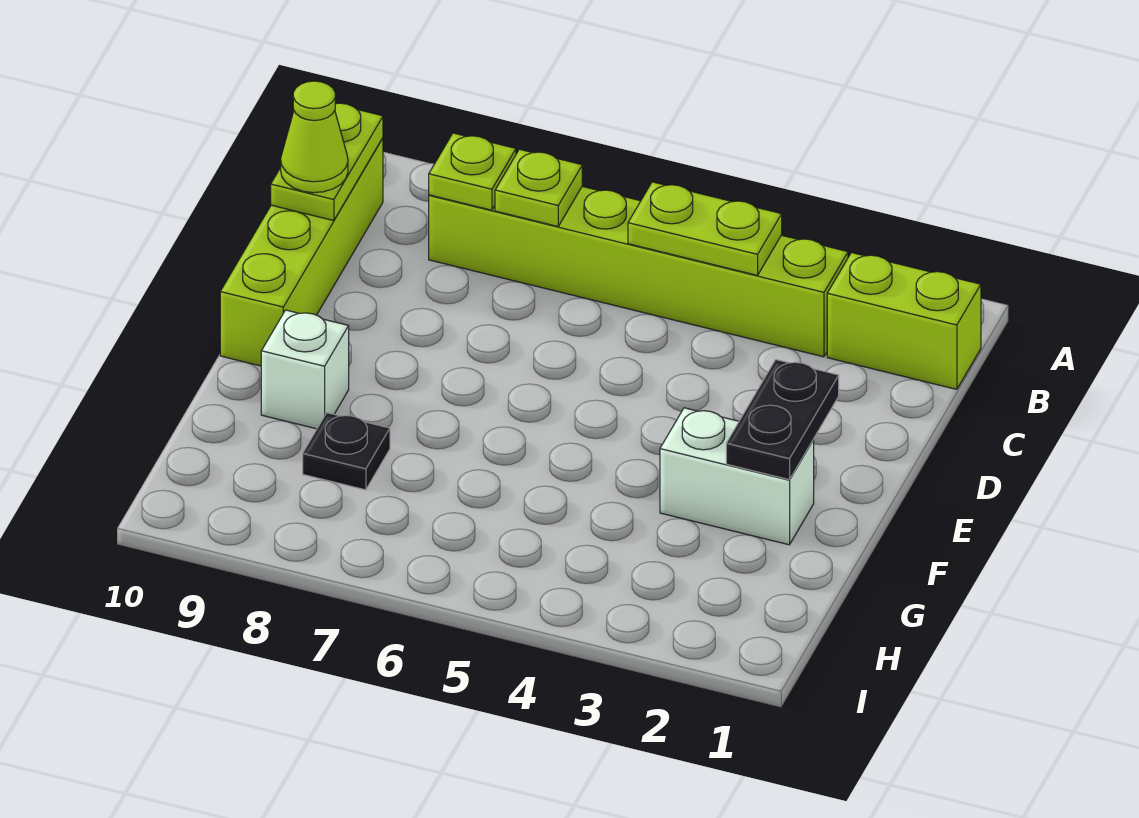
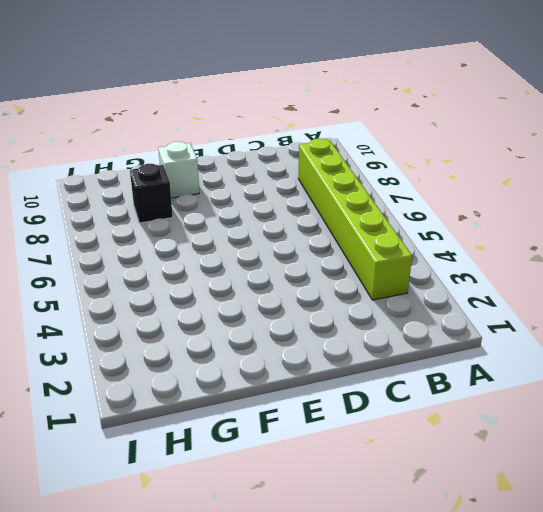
black brick G8 level 1 -> black plate G8 level 1
none -> lime brick B1:B2 level 1
none -> lime brick B10:E10 level 1
none -> white brick F2:F3 level 1

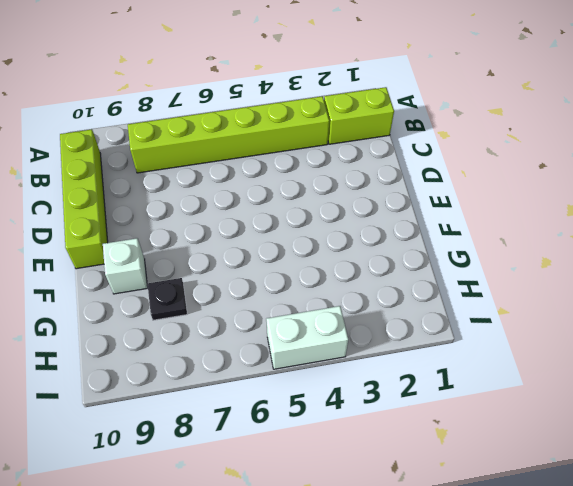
white brick I4:I5 level 1 -> white brick F2:F3 level 1
none -> lime plate B4:B5 level 2
none -> lime plate B7 level 2
none -> lime plate B8 level 2

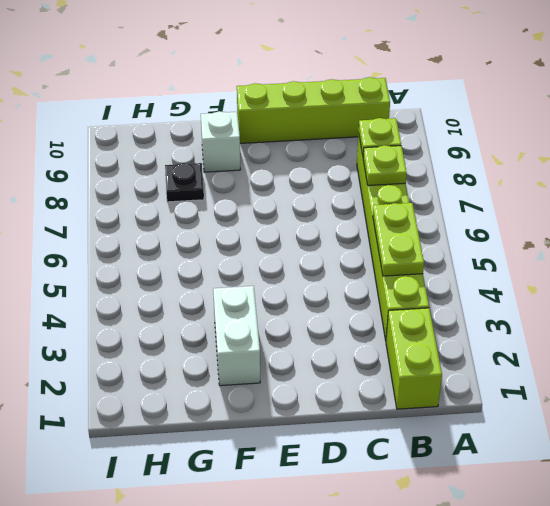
none -> lime plate B10:C10 level 2
none -> black plate E2:F2 level 2
none -> lime cone C10 level 3

